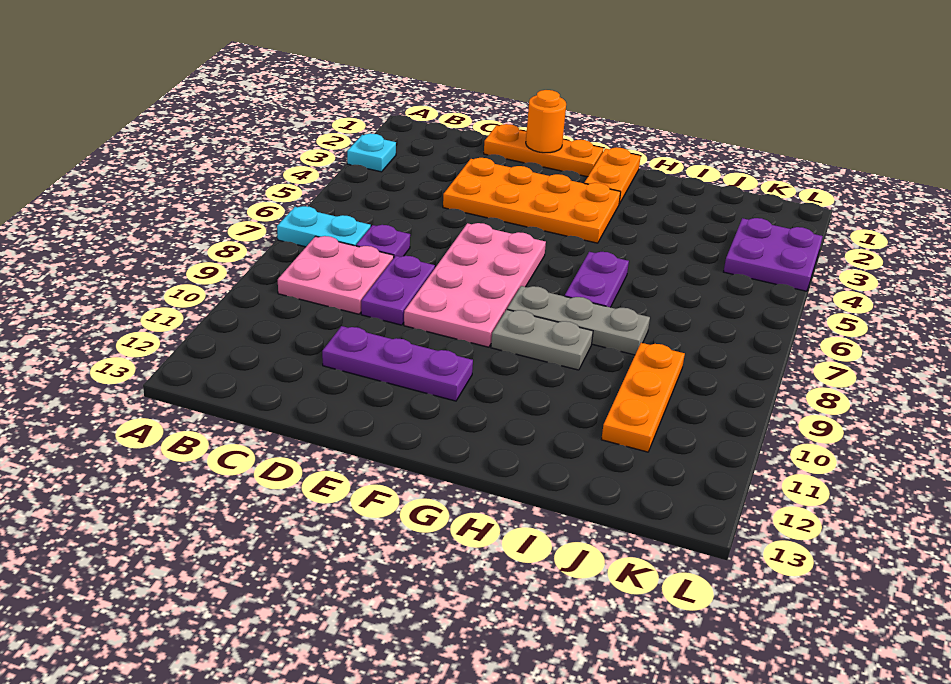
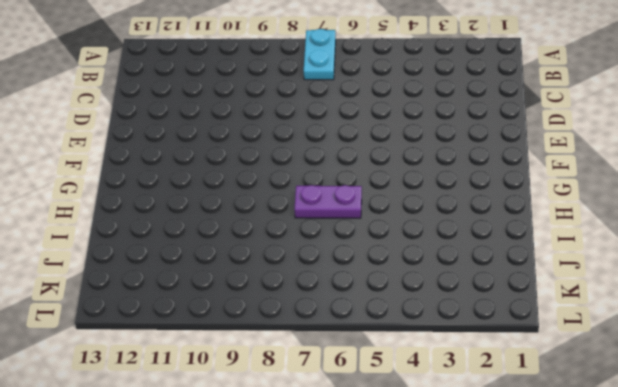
none -> cyan plate A3 level 1
none -> pink plate B8:C9 level 1
none -> purple plate C7 level 1

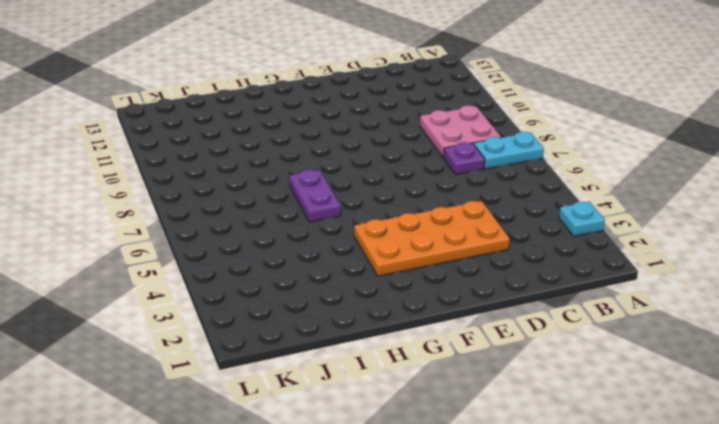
none -> orange plate D1:F1 level 1
none -> purple plate D8:D9 level 1
none -> purple plate D11:F11 level 1

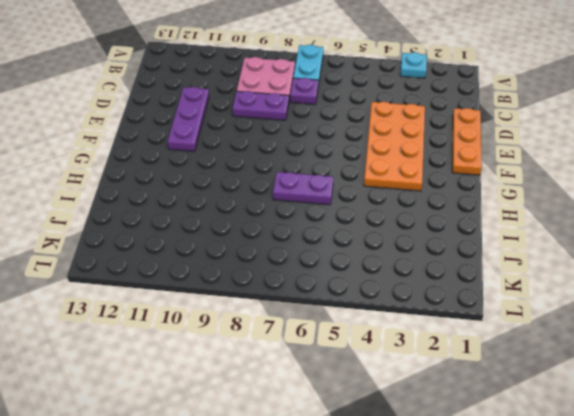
none -> pink plate E6:F9 level 1
none -> orange plate G1:G2 level 1
none -> grey plate G8:I8 level 1

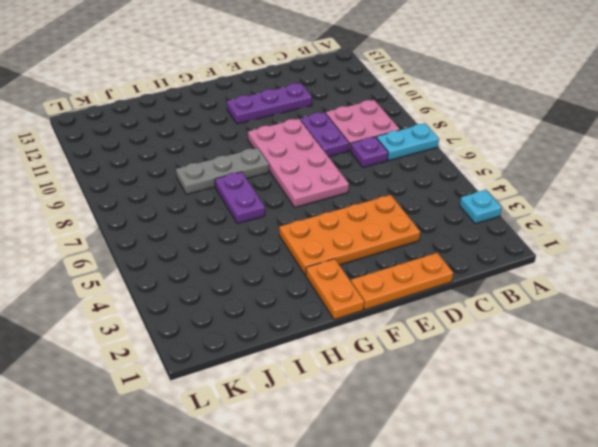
none -> grey plate G9:H9 level 1
none -> orange plate J9:J11 level 1
none -> purple plate K3:L4 level 1

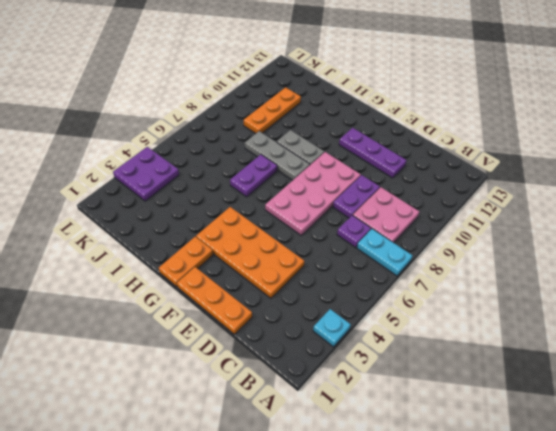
none -> orange round brick E1 level 2

